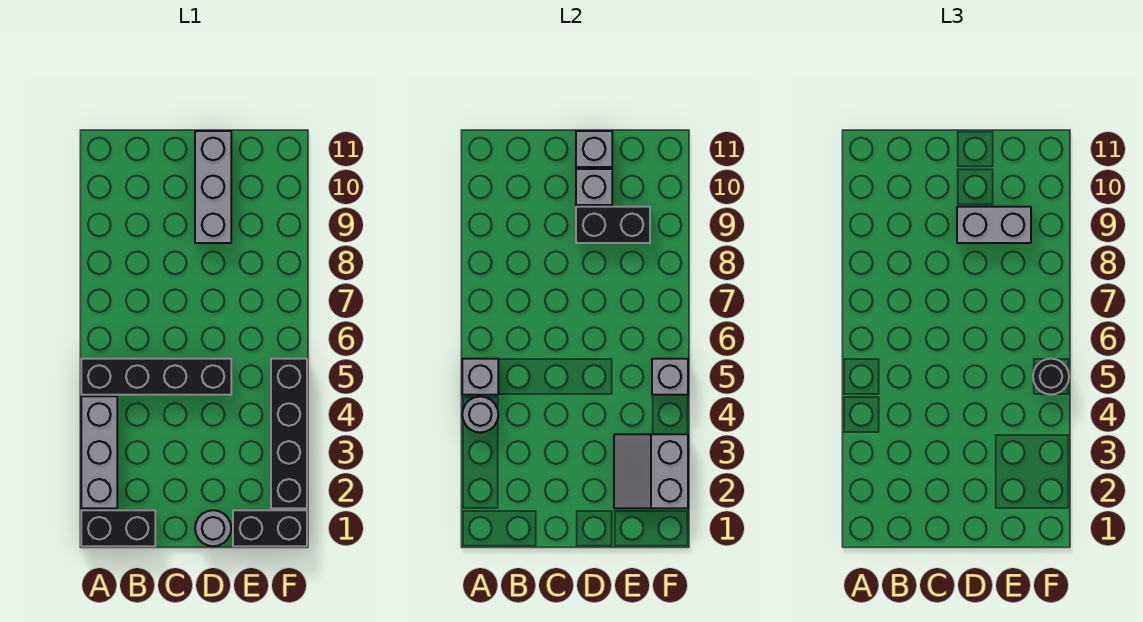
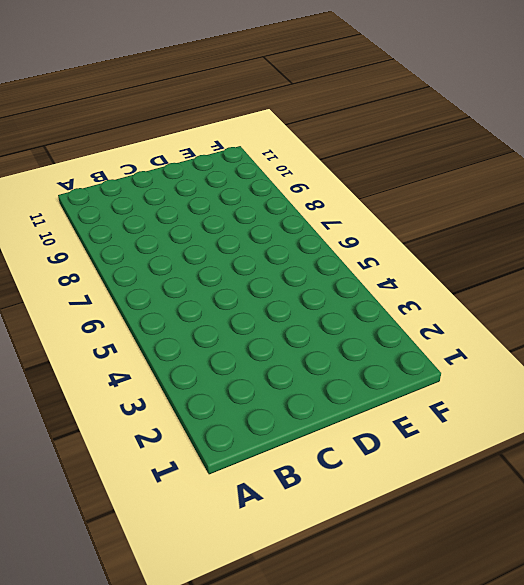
none -> black brick A1:B1 level 1
none -> grey brick A2:A4 level 1
none -> black brick A5:D5 level 1

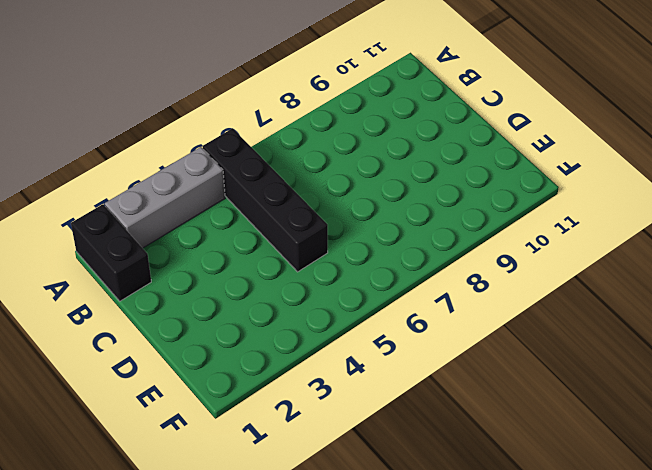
none -> grey round brick D1 level 1
none -> grey brick D9:D11 level 1
none -> black brick E1:F1 level 1

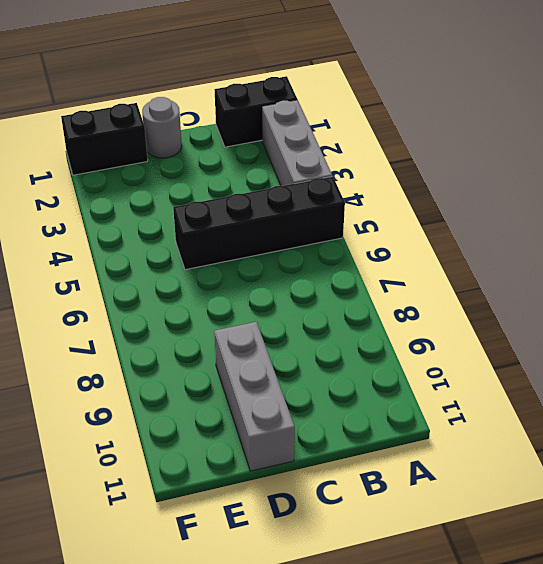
none -> black brick F2:F5 level 1
none -> grey round brick A4 level 2
none -> grey brick A5 level 2

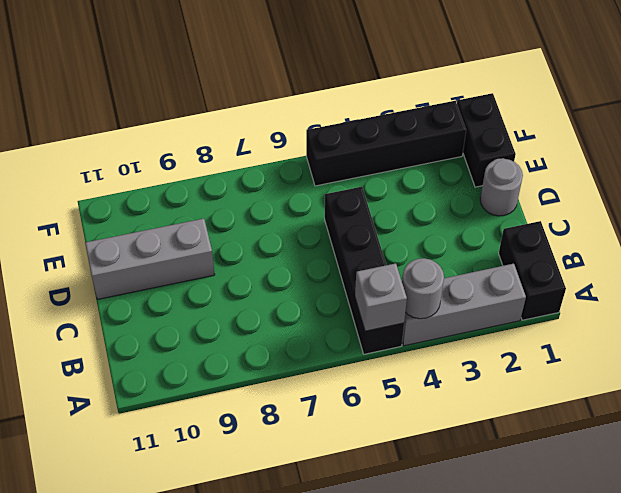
none -> black brick D9:E9 level 2
none -> grey brick D10 level 2
none -> grey brick D11 level 2

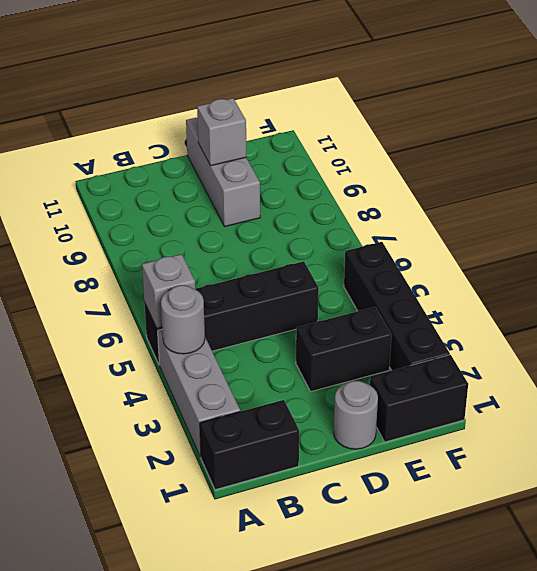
black brick D3:E3 level 1 -> black brick D9:E9 level 2
none -> grey brick D11 level 2
none -> grey slope E2:F3 level 2 top F
none -> grey brick F5 level 2

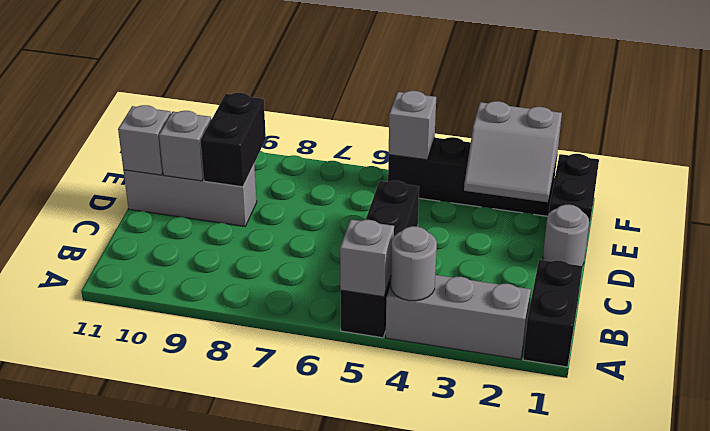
none -> grey brick D9:E9 level 3
none -> black round brick F5 level 3

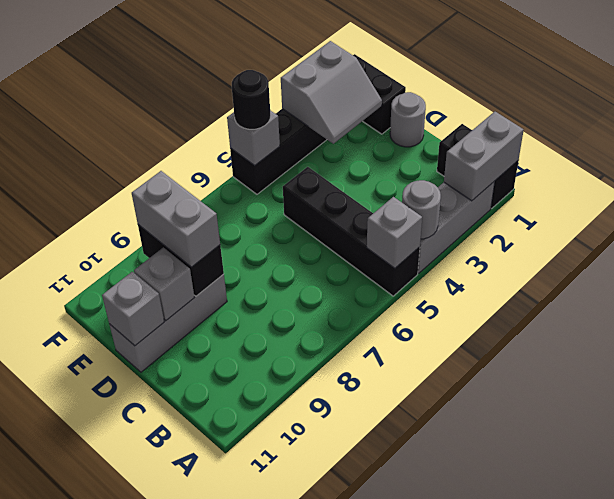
grey brick A1:A2 level 2 -> none

